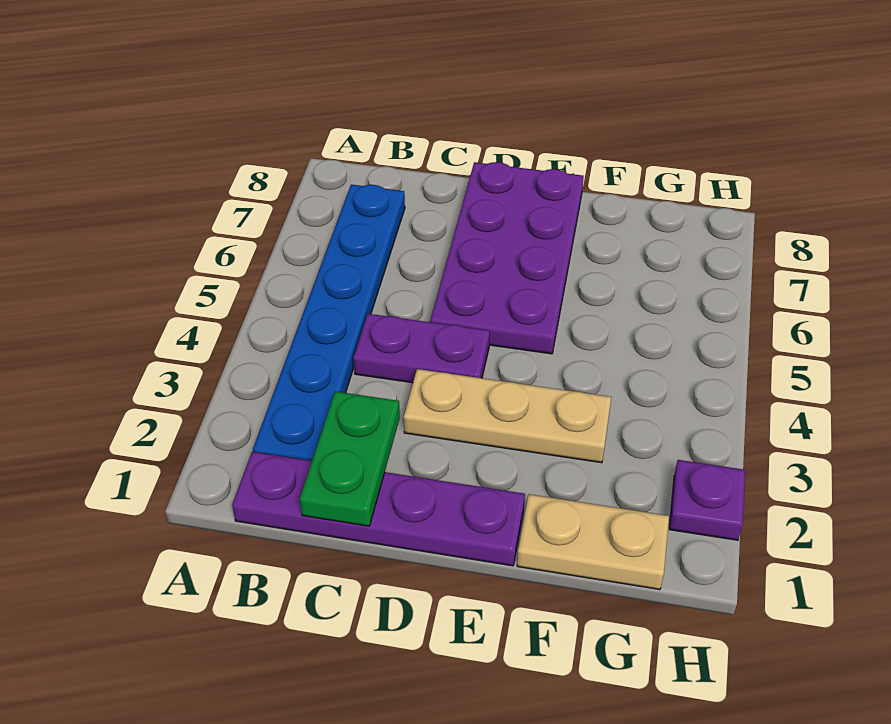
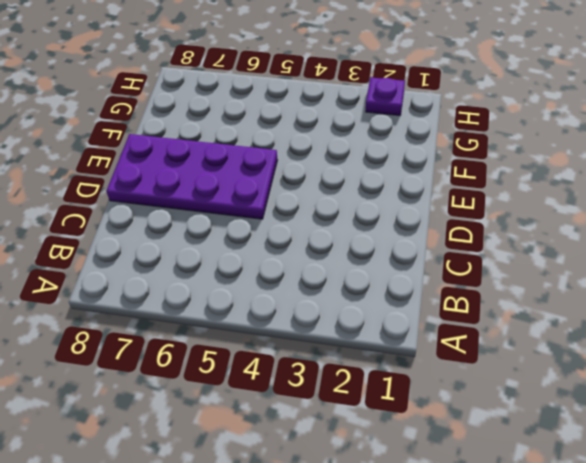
none -> purple plate B1:E1 level 1
none -> blue plate B2:B7 level 1

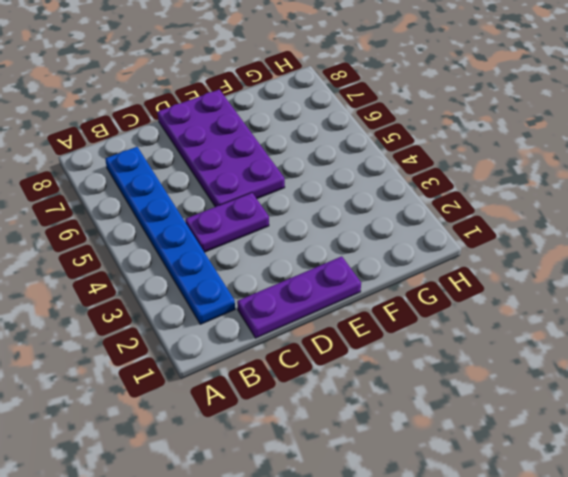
purple plate C1:E1 level 1 -> purple plate B1:E1 level 1
none -> tan plate D3:F3 level 1
none -> tan plate F1:G1 level 1

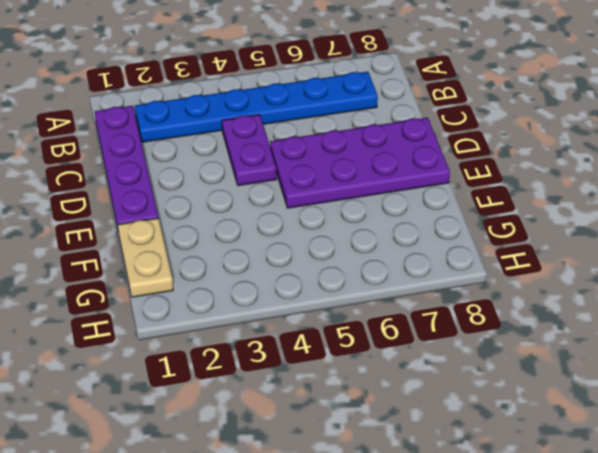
none -> tan plate D3:F3 level 1
none -> purple plate H2 level 1

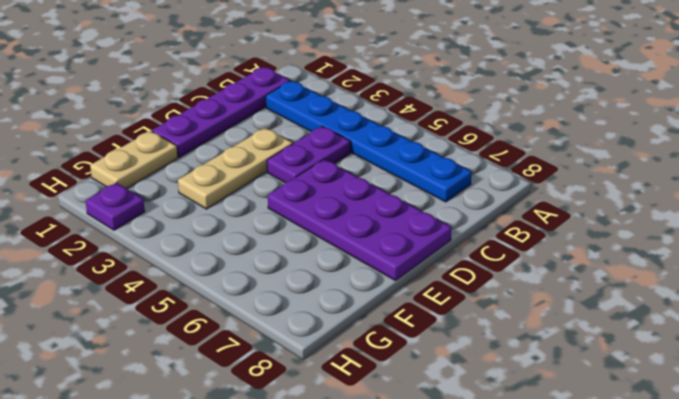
none -> green plate C1:C2 level 2

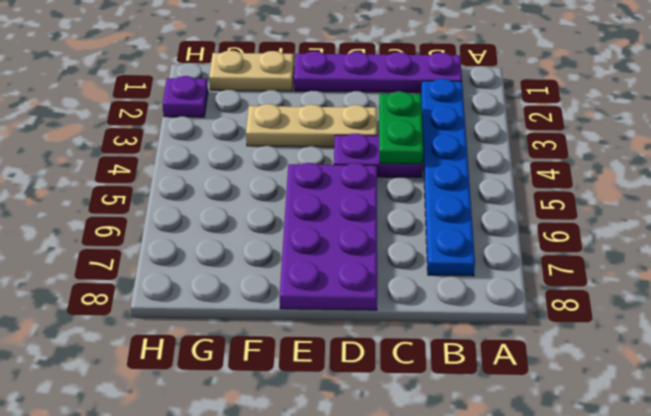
green plate C3:C4 level 2 -> green plate C1:C2 level 2

